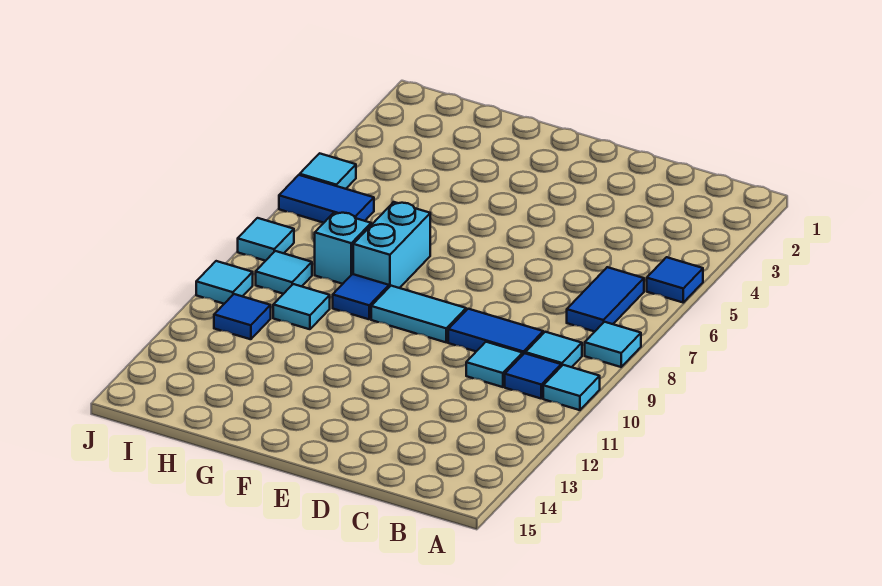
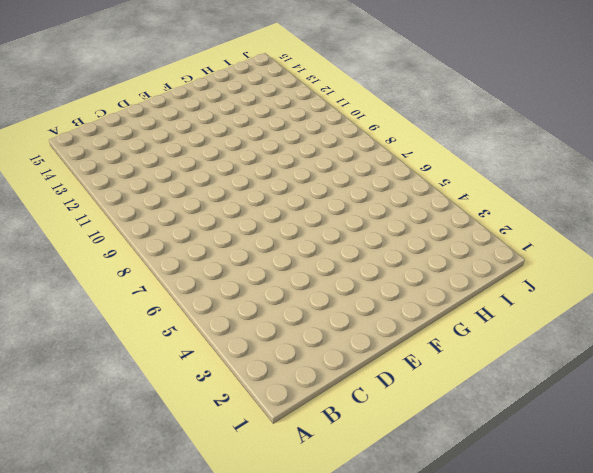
none -> blue tile A5 level 1
none -> cyan tile A8 level 1
none -> cyan tile A10 level 1

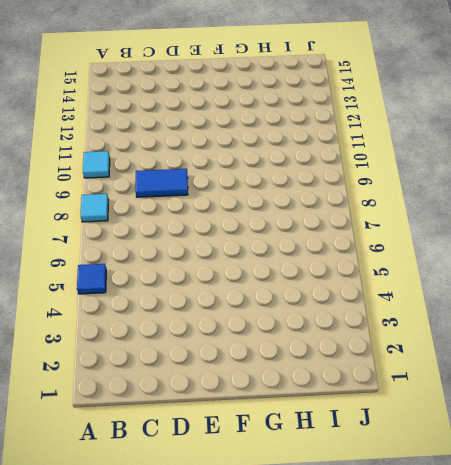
none -> blue tile B6:B7 level 1
none -> cyan tile B9 level 1
none -> blue tile B10 level 1

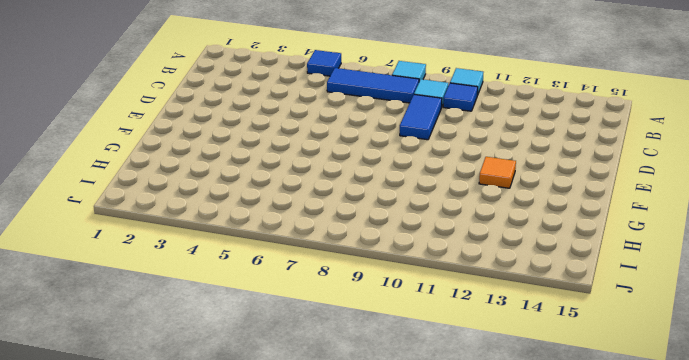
blue tile B6:B8 level 1 -> blue tile B6:B7 level 1
orange tile F12 level 1 -> none
none -> cyan tile C10 level 1
none -> cyan tile E9:F9 level 1
none -> cyan brick G7:G8 level 1

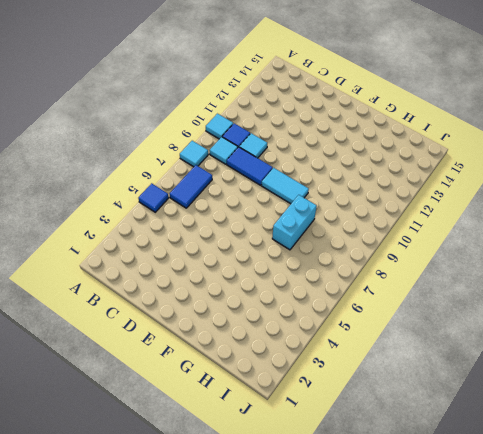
none -> blue tile G9 level 1
none -> cyan brick H8 level 1
none -> cyan tile H10 level 1

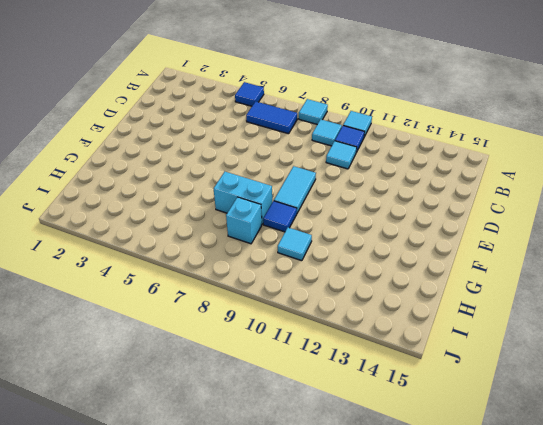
none -> blue tile C9:D9 level 1
none -> blue tile I6:J6 level 1
none -> cyan tile I9 level 1

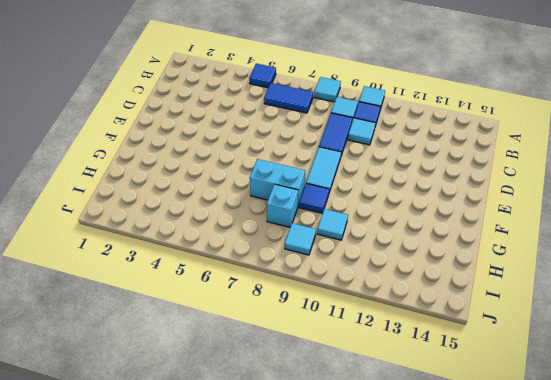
none -> blue tile I6:J6 level 1
none -> blue tile I11 level 1
none -> cyan tile J5 level 1

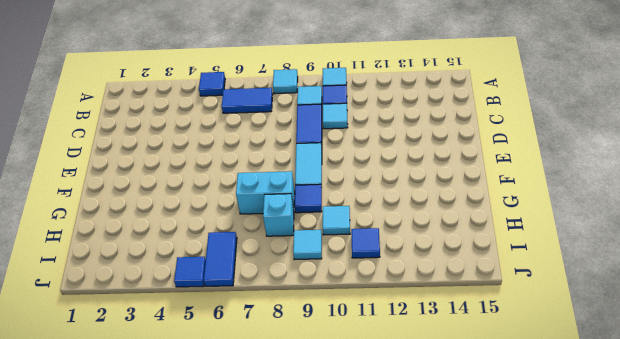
blue tile J5 level 1 -> cyan tile J5 level 1
none -> cyan tile J8 level 1
none -> cyan tile J10 level 1

